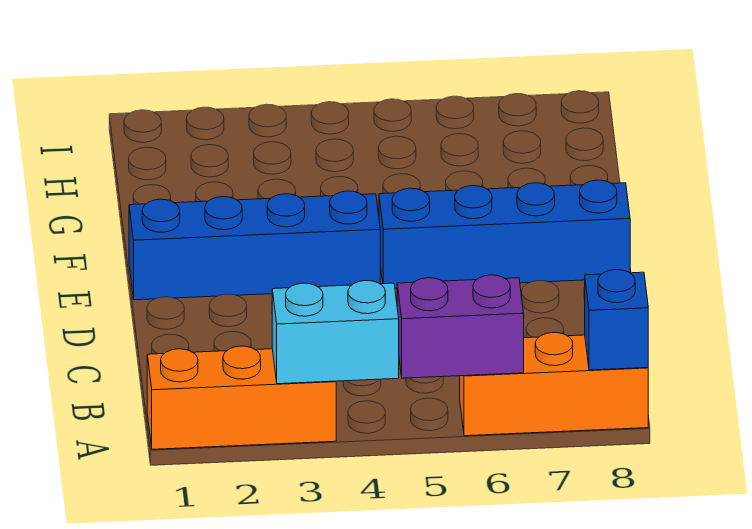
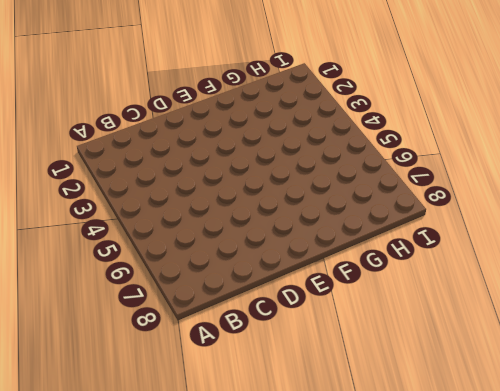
none -> orange brick A1:A3 level 1
none -> orange brick A6:A8 level 1

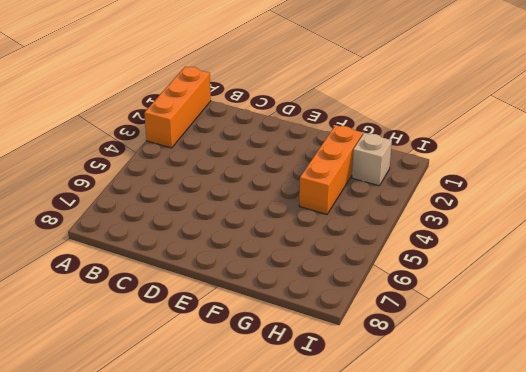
orange brick G2:G4 level 1 -> orange brick A6:A8 level 1
tan brick H2 level 1 -> none
none -> blue brick E1:E4 level 1
none -> blue brick E5:E8 level 1

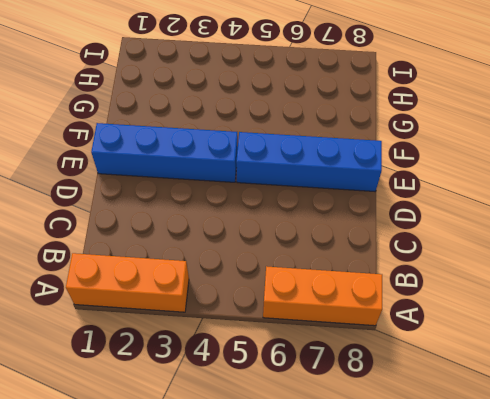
none -> cyan brick A3:A4 level 2
none -> purple brick A5:A6 level 2

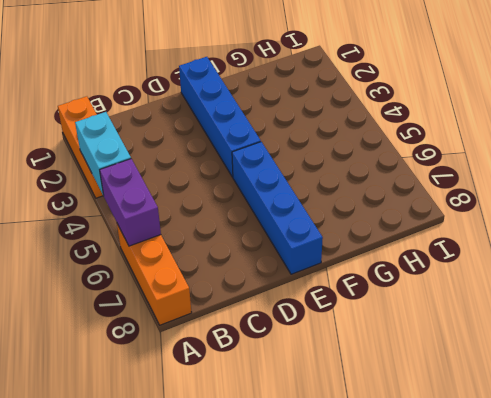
none -> blue brick A8 level 2

